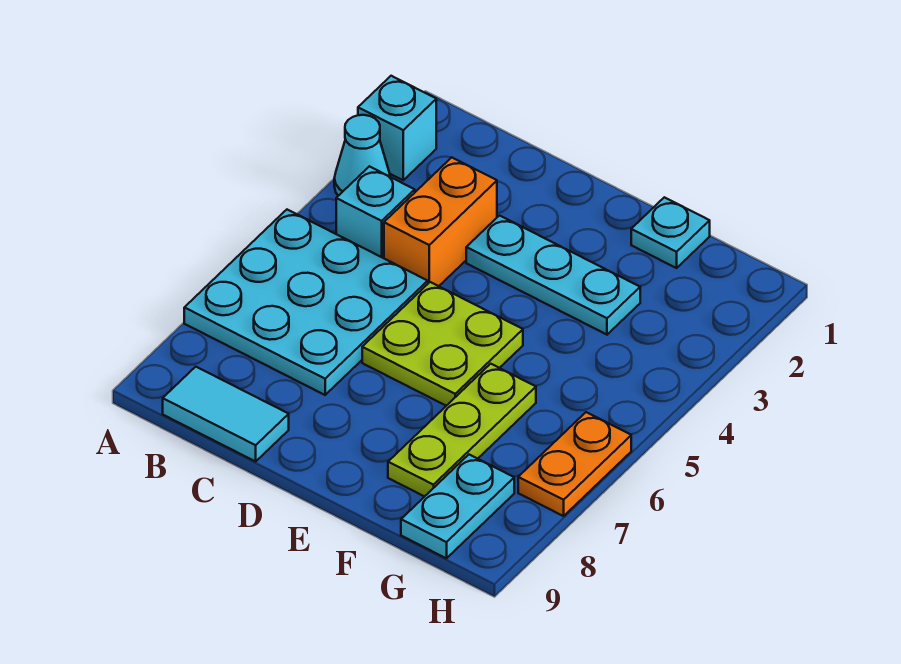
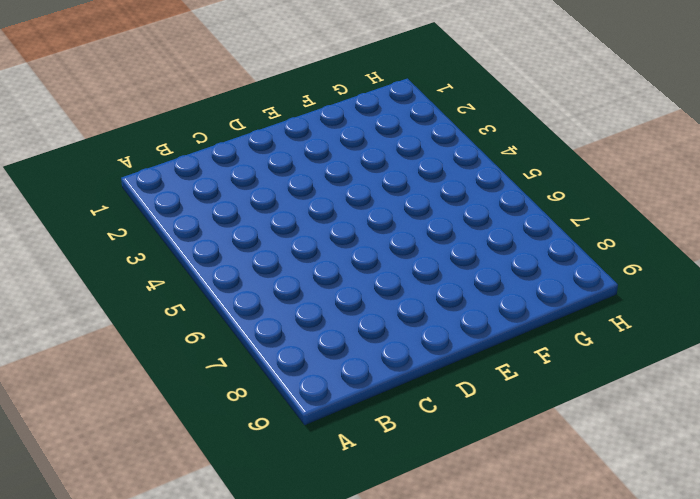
none -> cyan brick A2 level 1
none -> cyan cone A3 level 1
none -> cyan plate A5:C7 level 1

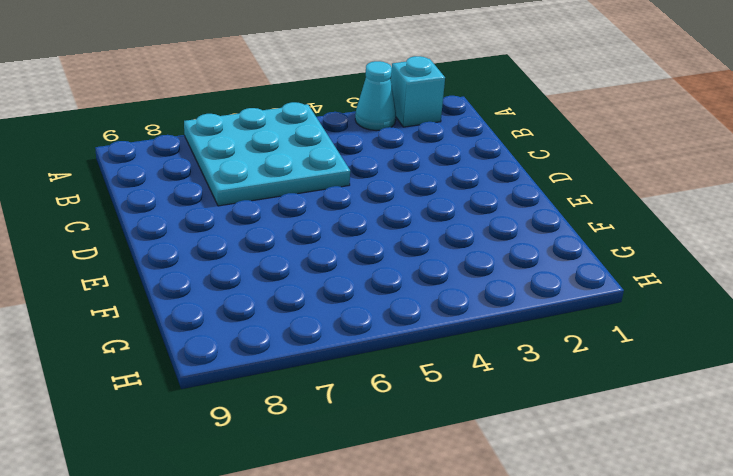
none -> cyan brick B4 level 1
none -> cyan tile B9:C9 level 1
none -> orange brick C3:C4 level 1

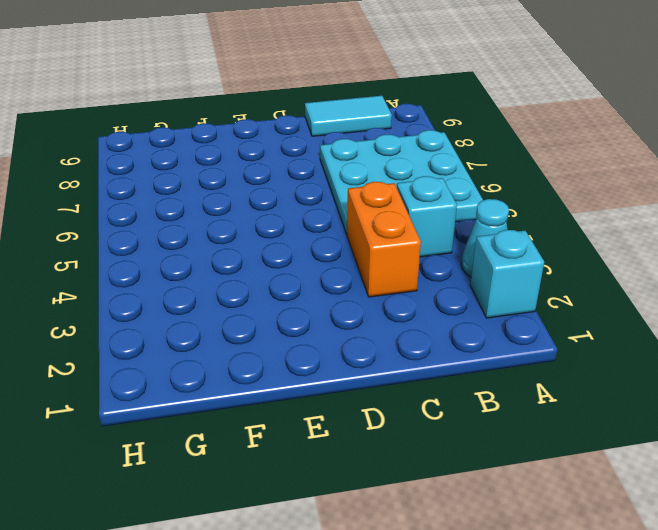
none -> cyan plate D3:F3 level 1
none -> lime plate D5:E6 level 1
none -> cyan plate F1 level 1

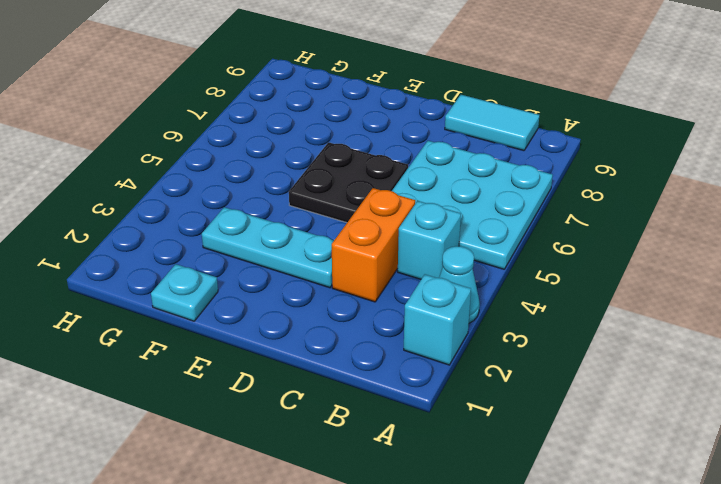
black plate D5:E6 level 1 -> lime plate D5:E6 level 1
none -> lime plate F6:F8 level 1
none -> cyan plate G8:G9 level 1
none -> orange plate H6:H7 level 1

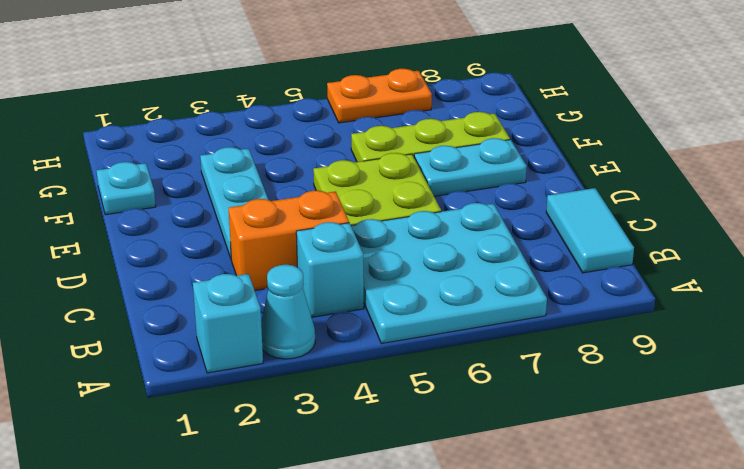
cyan plate E7:E8 level 1 -> cyan plate G8:G9 level 1

